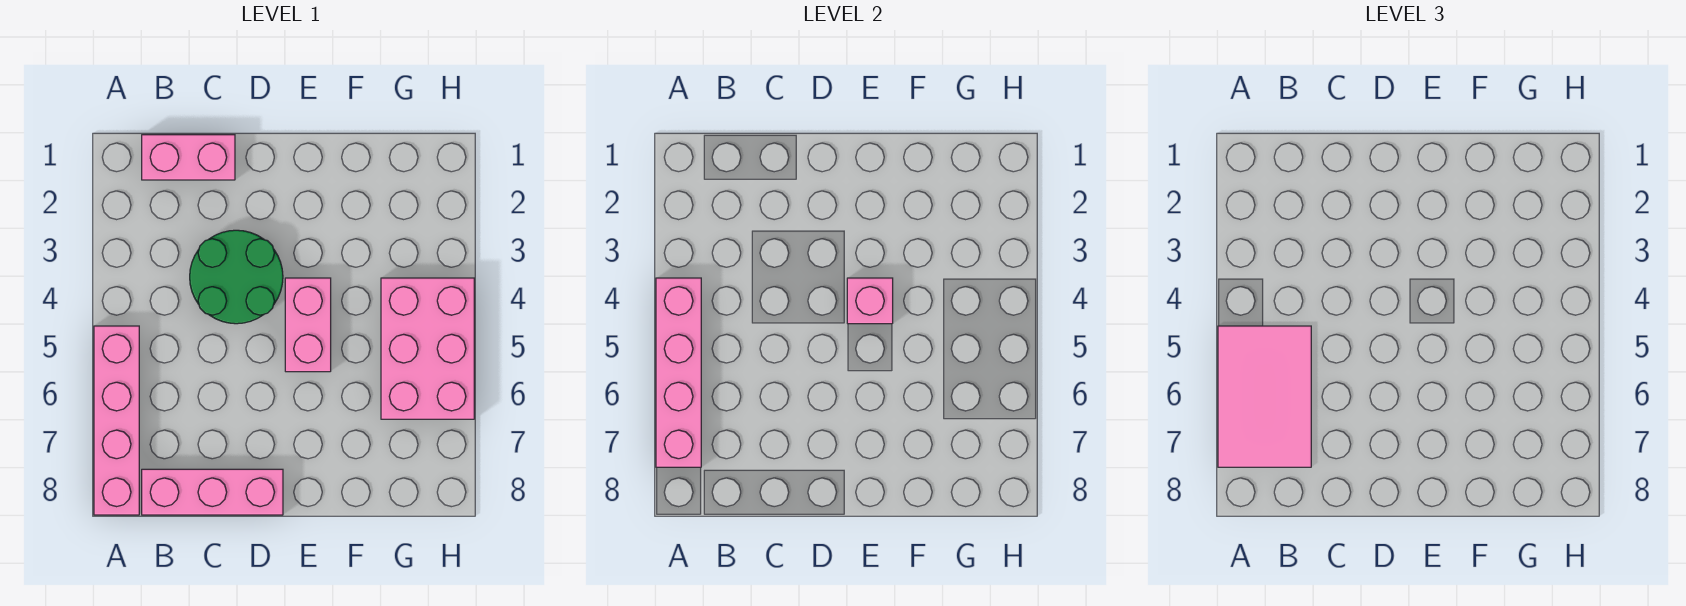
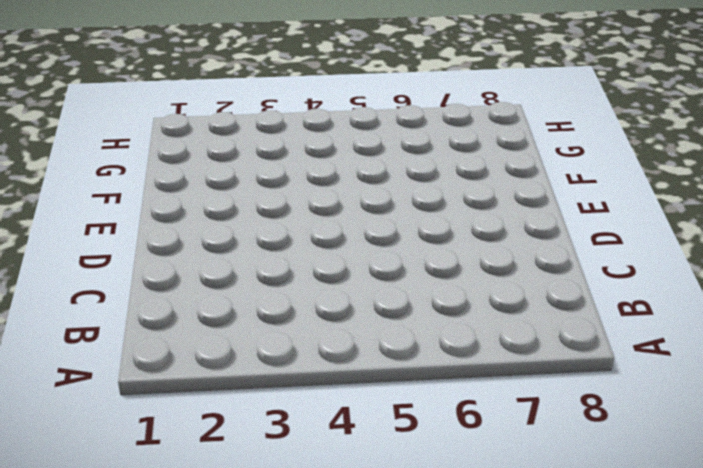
none -> pink brick A5:A8 level 1
none -> pink brick B1:C1 level 1

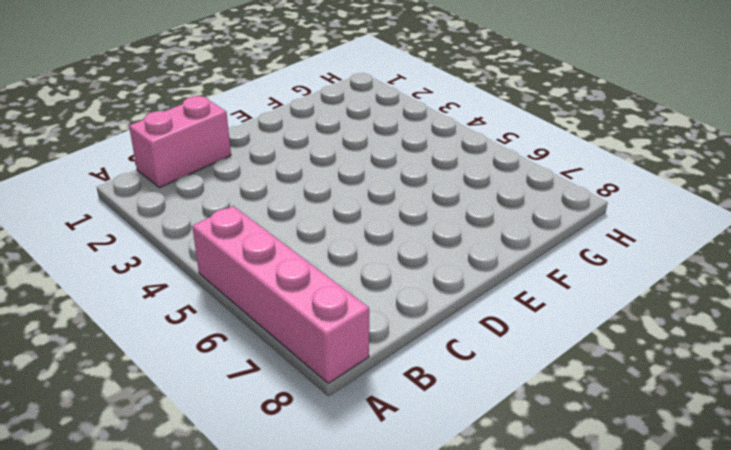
none -> pink brick B8:D8 level 1
none -> green round brick C3:D4 level 1

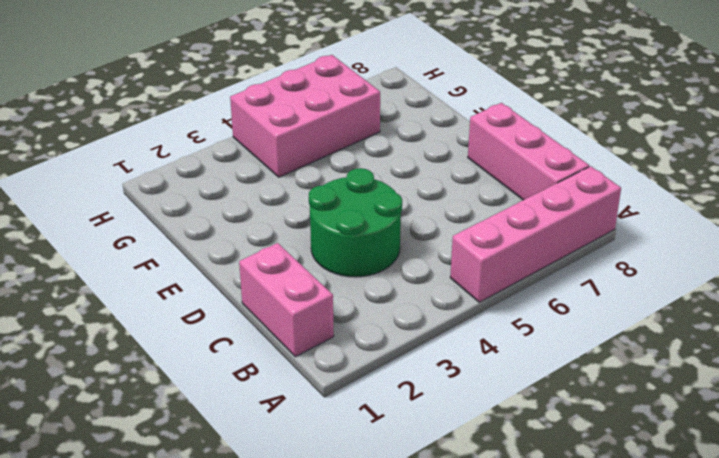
none -> pink brick E4:E5 level 1
none -> pink brick A4:A7 level 2

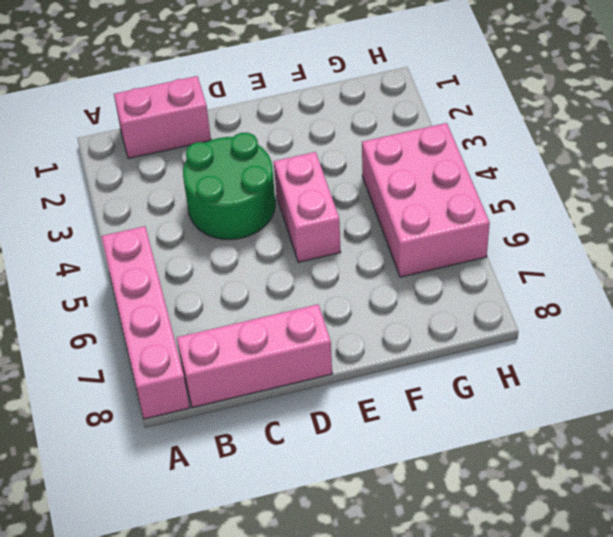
none -> pink brick A4:A7 level 2
none -> pink brick E4 level 2

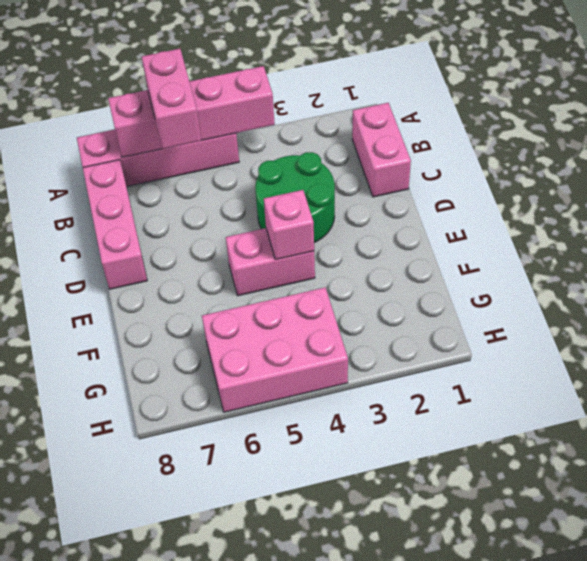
pink brick A6:B6 level 3 -> pink tile A5:B7 level 3

